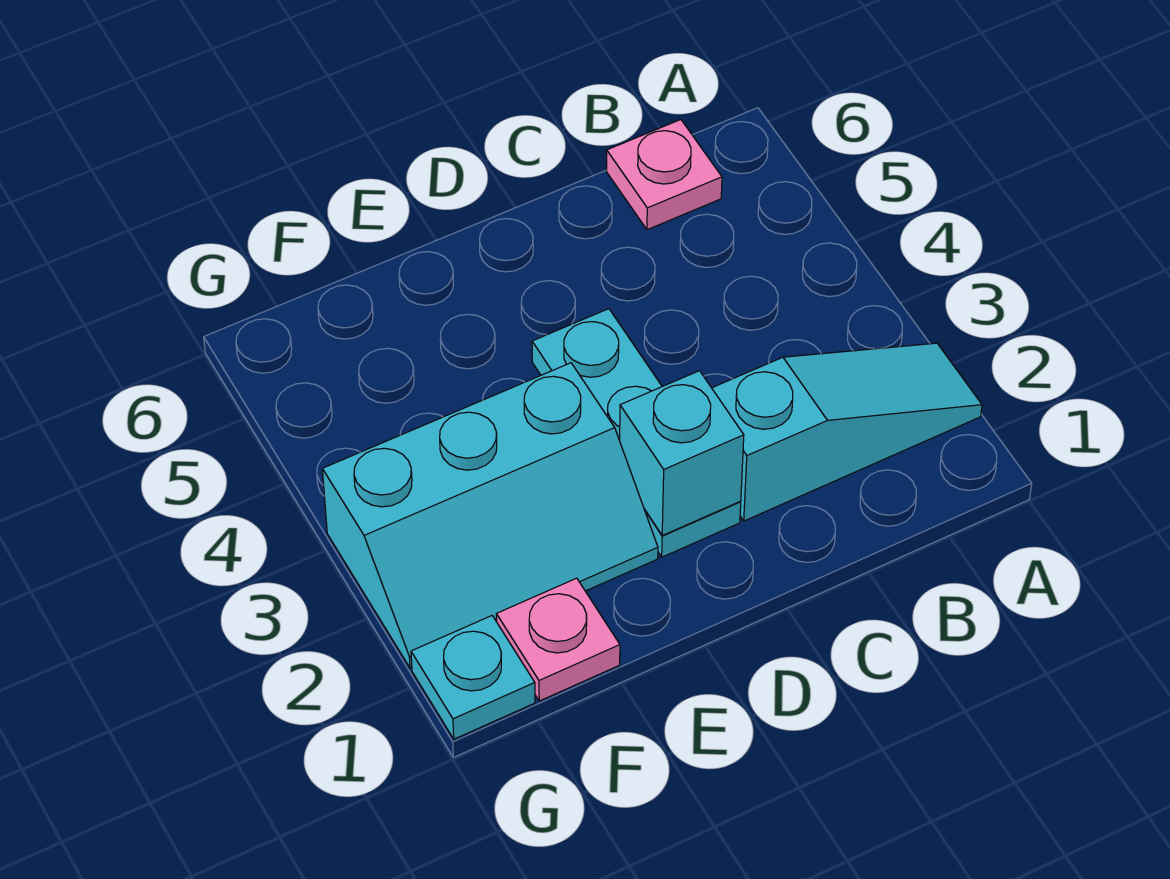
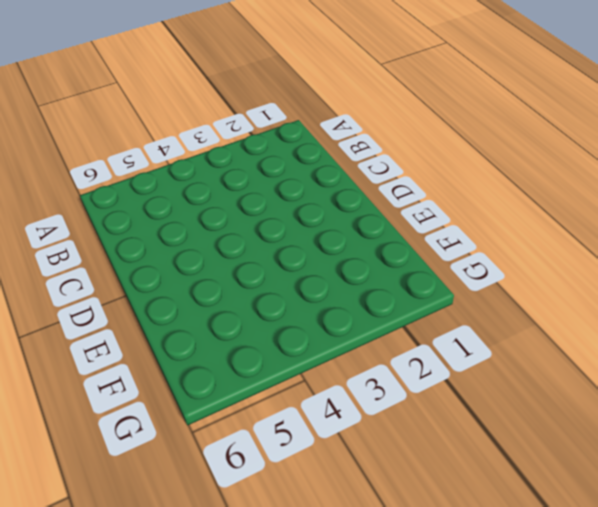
none -> cyan slope A2:C2 level 1 top C
none -> pink plate B6 level 1

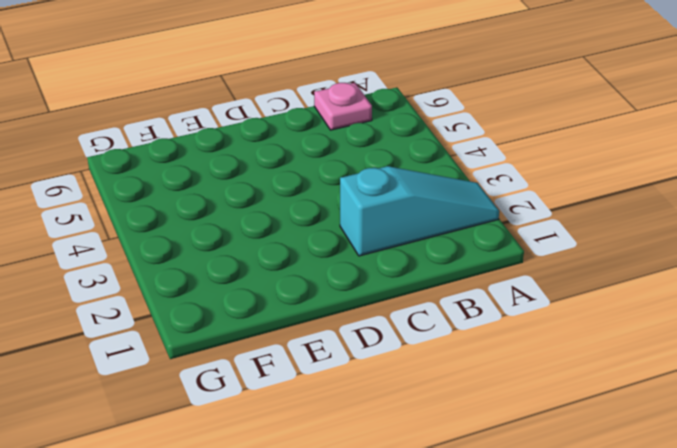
none -> cyan plate D2:D4 level 1
none -> cyan slope E2:G3 level 1 top 3

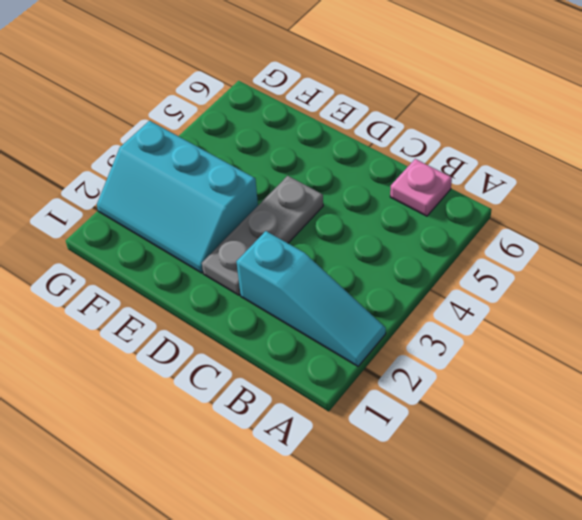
grey plate D2:D4 level 1 -> cyan plate D2:D4 level 1
none -> pink plate F1 level 1
none -> cyan plate G1 level 1

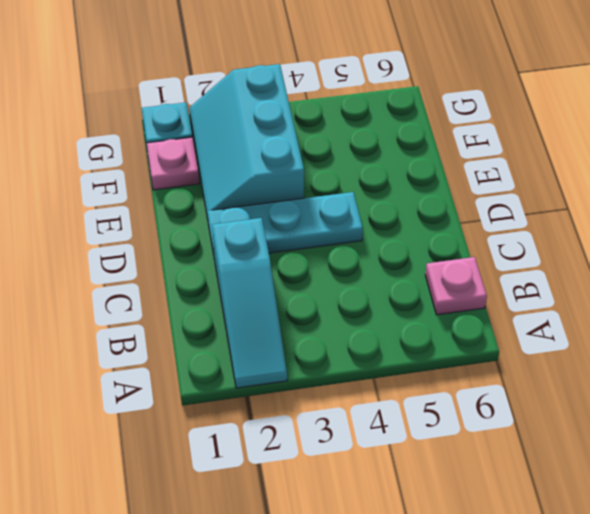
none -> cyan brick D2 level 2

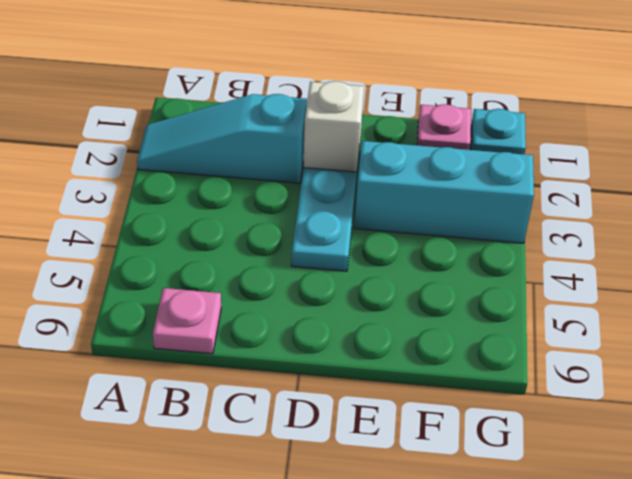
white brick D2 level 2 -> cyan brick D2 level 2

